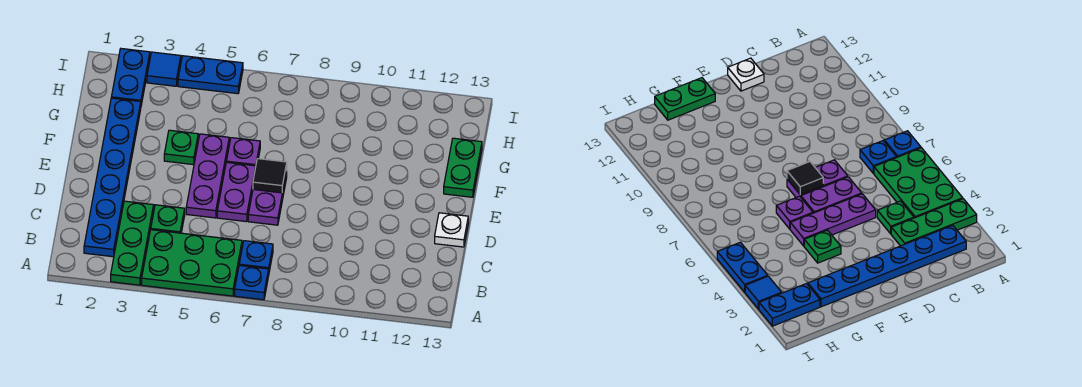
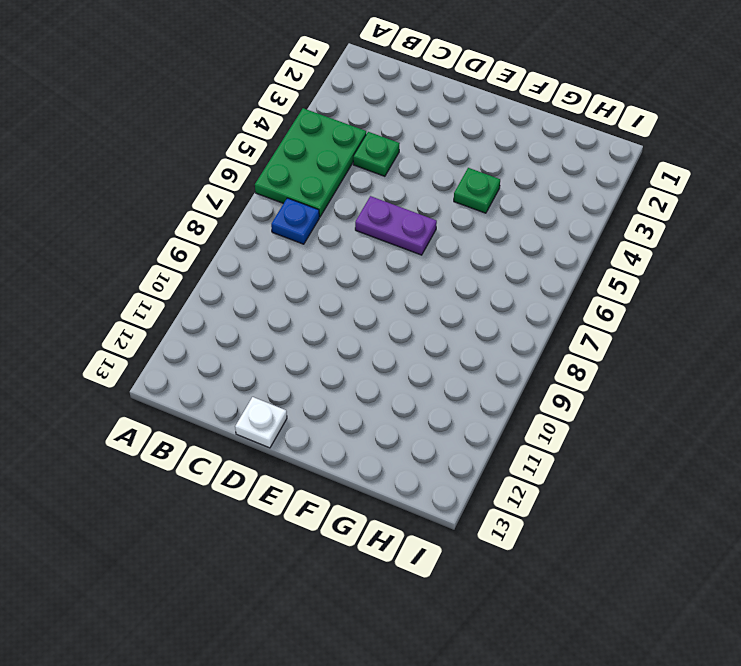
none -> green plate A3:C3 level 1
none -> blue plate A7 level 1
none -> blue plate B2:G2 level 1

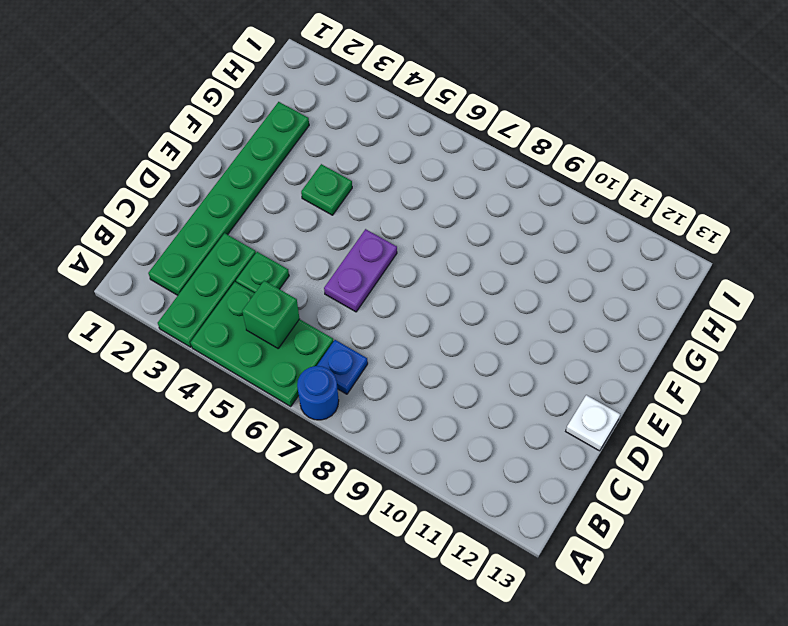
blue round brick A7 level 1 -> blue plate A7 level 1
green plate B2:G2 level 1 -> blue plate B2:G2 level 1
green brick B5 level 2 -> none
none -> purple plate D5:F5 level 1
none -> purple plate D7:E7 level 1
none -> purple plate F6 level 1

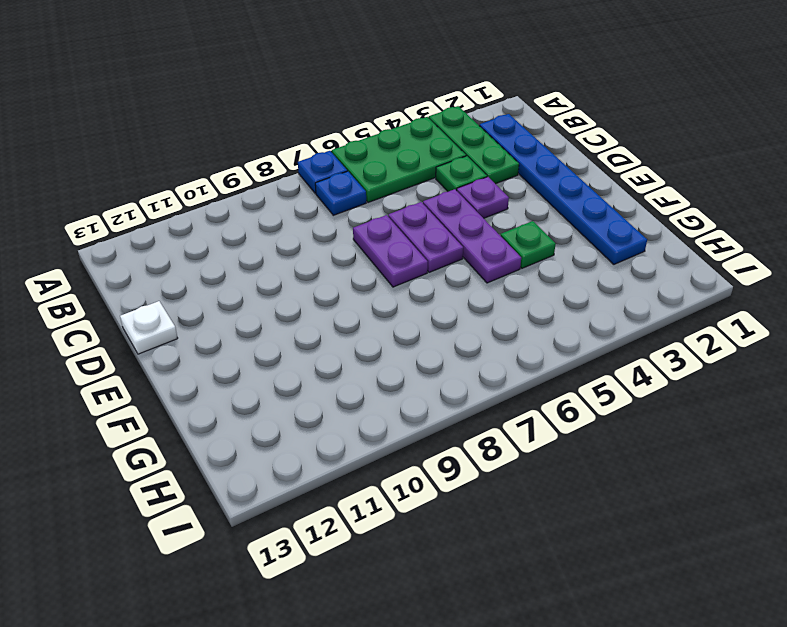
purple plate D4 level 1 -> purple plate F6 level 1
none -> green plate F13:G13 level 1
none -> blue plate H2:I2 level 1
none -> blue tile I3 level 1

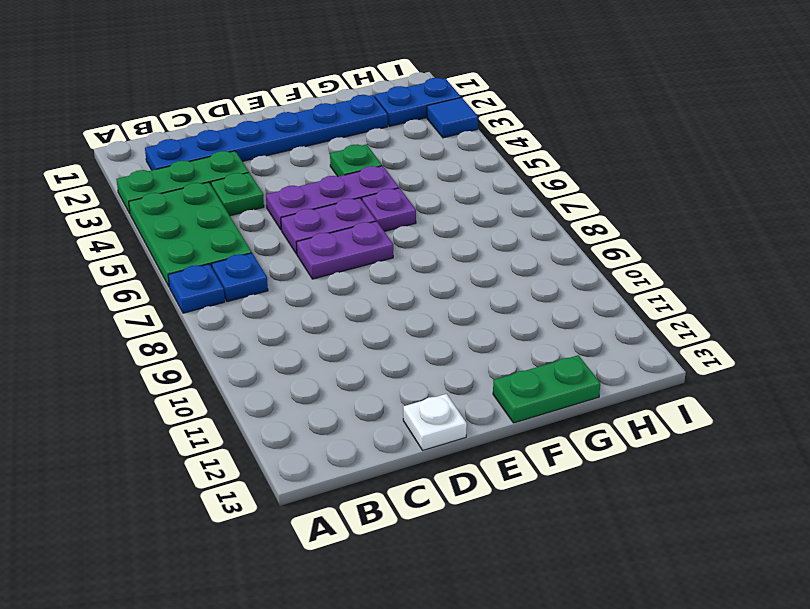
none -> blue plate I4:I5 level 1
none -> black tile E7 level 2

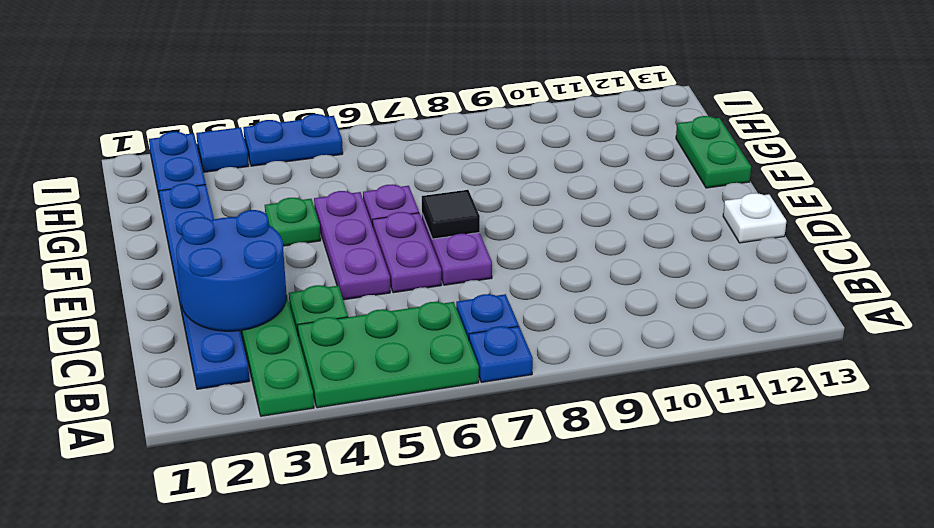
blue round brick C2:D3 level 2 -> none

